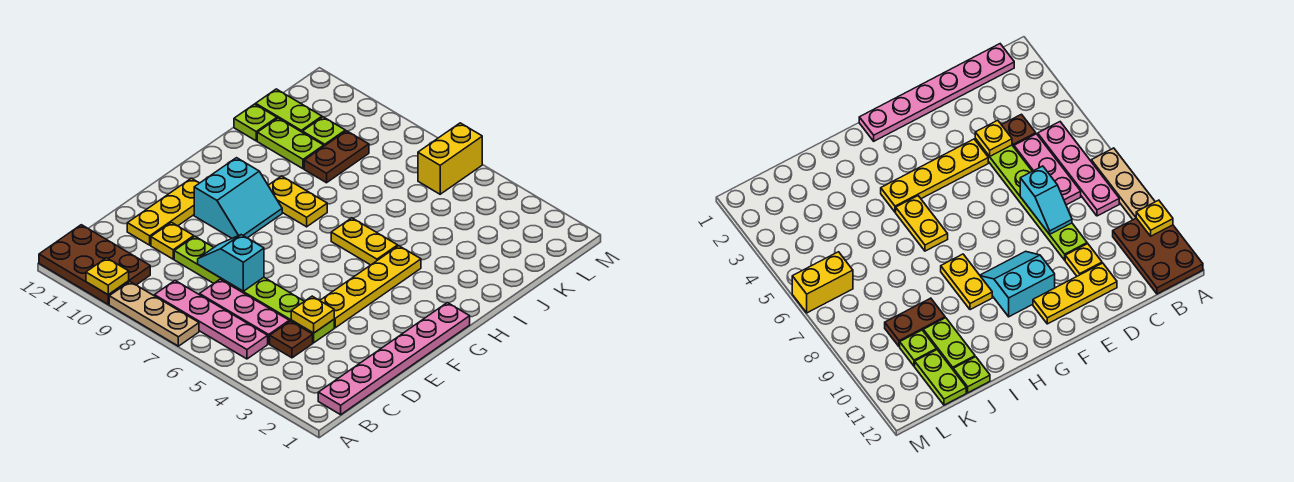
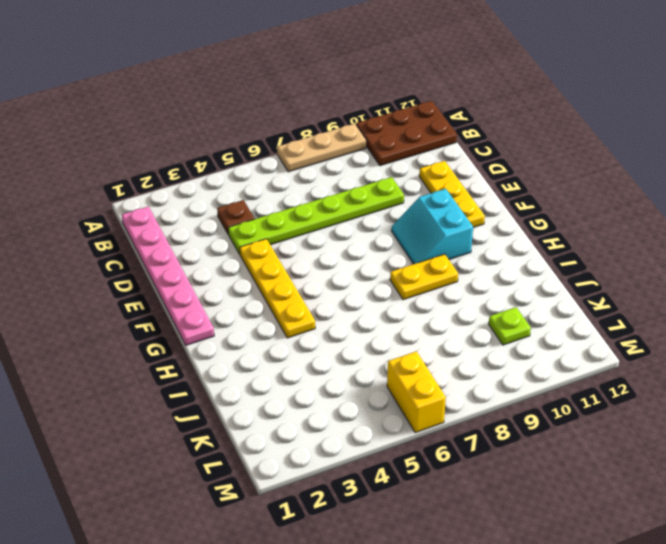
none -> pink plate B5:B8 level 1
none -> pink plate C5:C7 level 1
none -> yellow plate D10 level 1

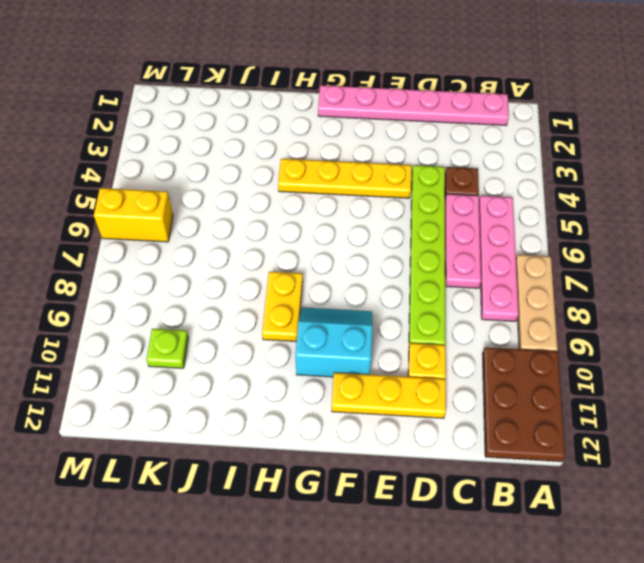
none -> yellow plate H5:H6 level 1
none -> brown plate J9:K9 level 1
none -> lime plate J10:J11 level 1

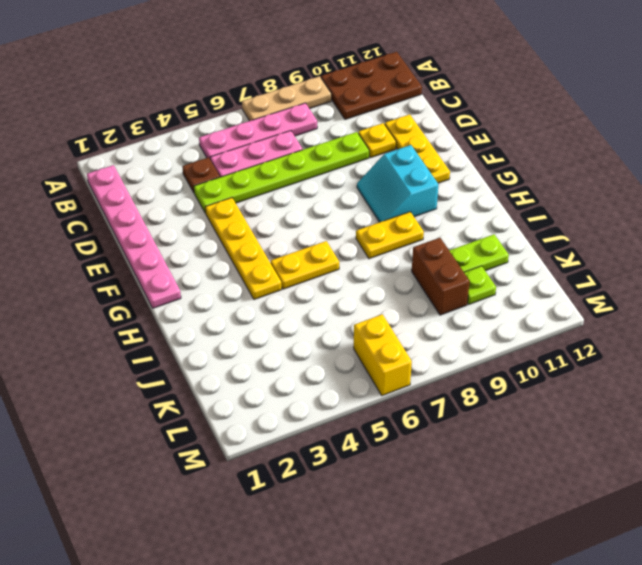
brown brick J9:K9 level 1 -> brown plate J9:K9 level 1
none -> lime plate J12 level 1
none -> lime plate K11:K12 level 1
none -> yellow plate A10 level 2

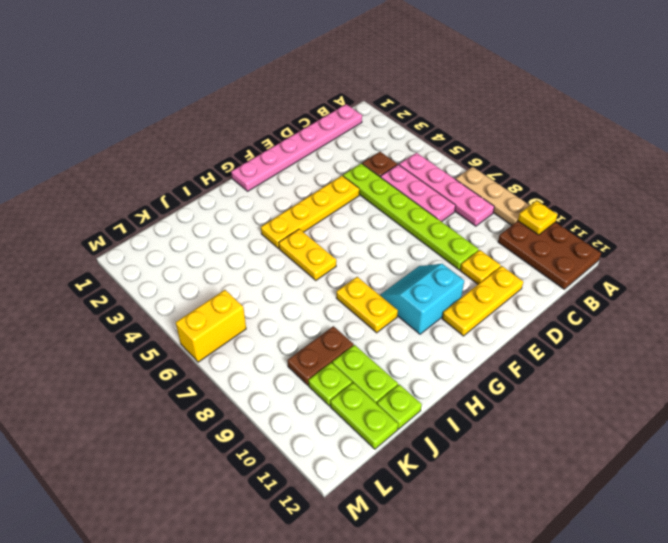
none -> yellow plate D4 level 2
none -> cyan slope D7:D8 level 2 top 7

